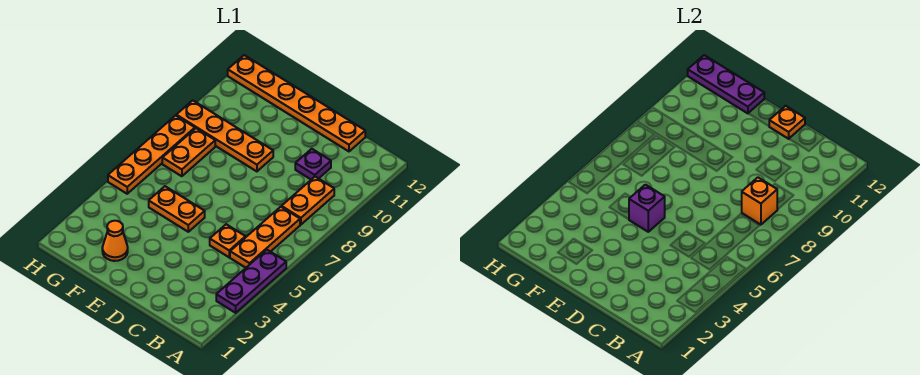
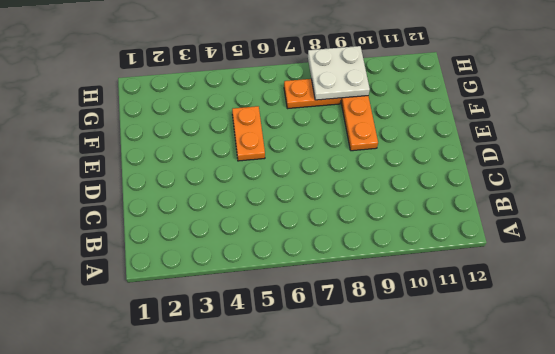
white plate G8:H9 level 2 -> none
none -> purple plate A3:A5 level 1
none -> orange plate B5:B7 level 1
none -> orange plate B8:B9 level 1

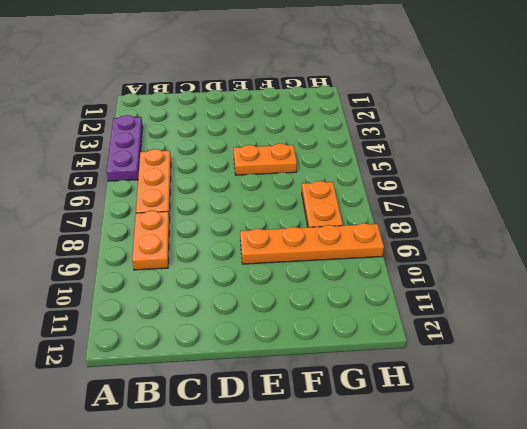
none -> orange plate C5 level 1
none -> purple plate C10 level 1
none -> orange plate C12:H12 level 1

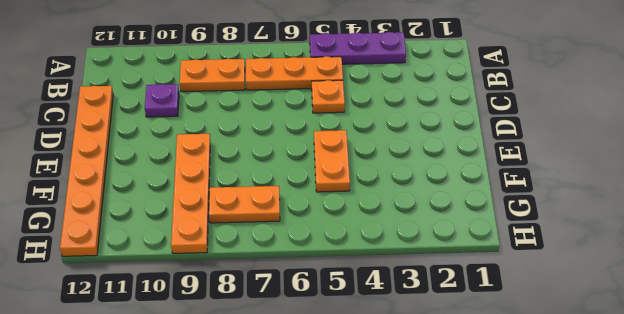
none -> orange cone F2 level 1
none -> orange plate H5:H8 level 1
none -> orange brick B8 level 2

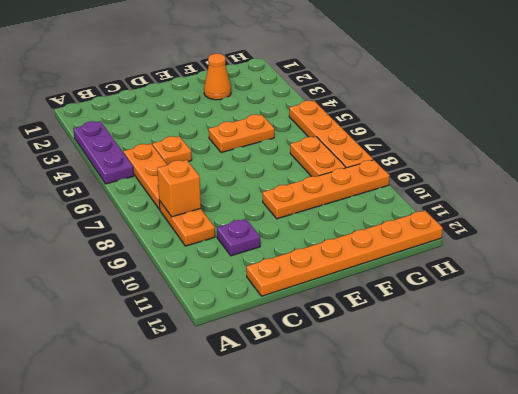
none -> orange plate D12 level 2
none -> purple brick E5 level 2
none -> purple plate F12:H12 level 2

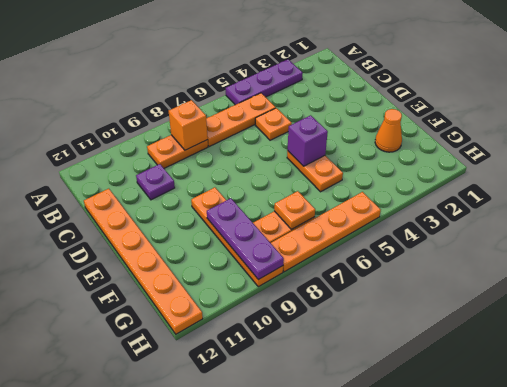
purple plate F9:H9 level 2 -> purple plate F12:H12 level 2
orange plate G7 level 2 -> orange plate D12 level 2

